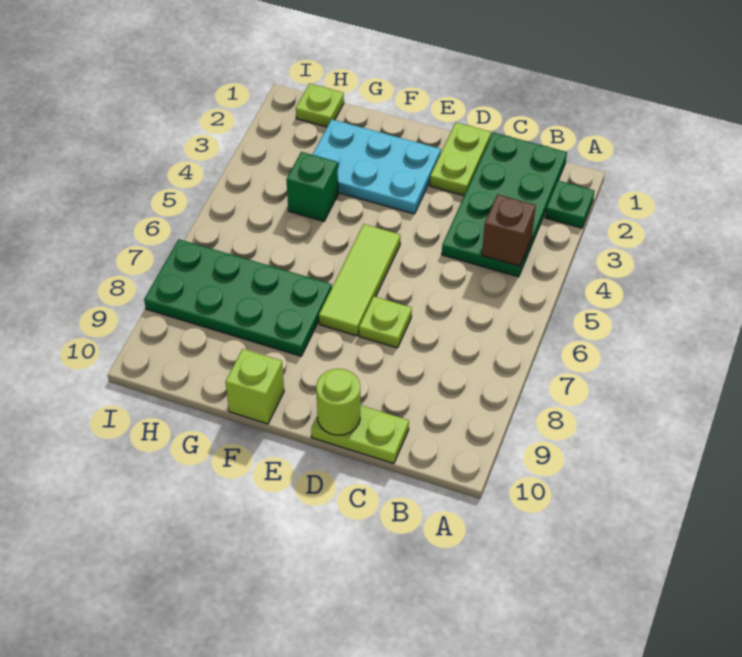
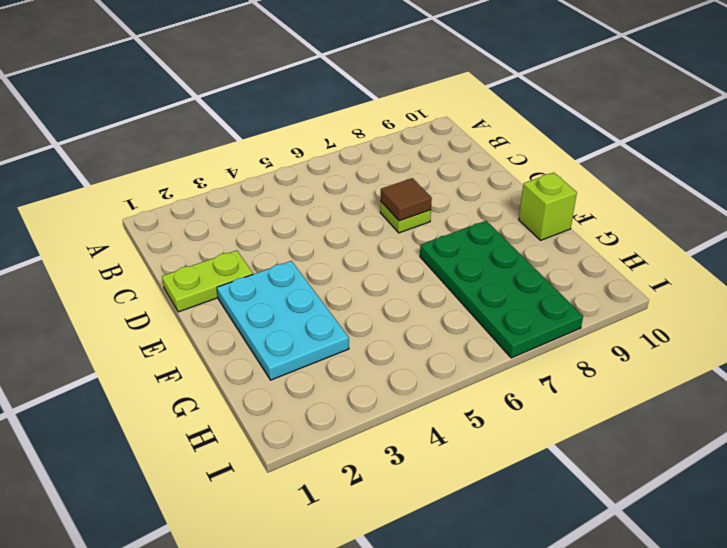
brown tile D7 level 2 -> none
none -> green plate A2 level 1
none -> green plate B1:C4 level 1
none -> lime plate C10:D10 level 1

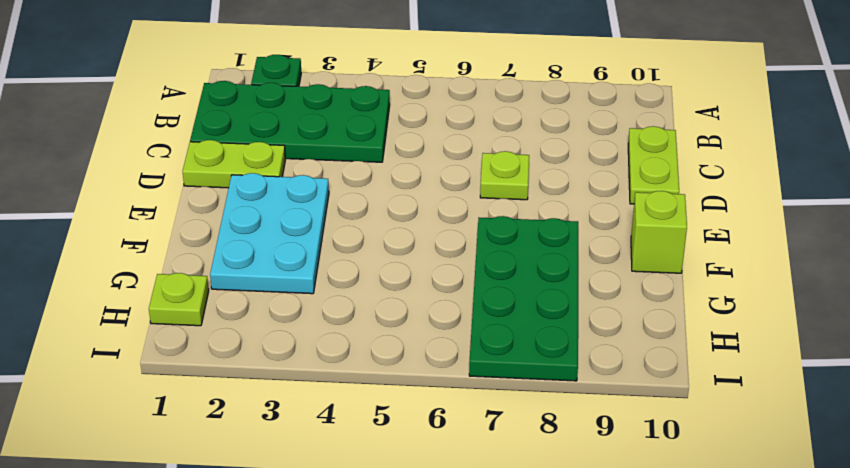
none -> lime tile E5:E7 level 1
none -> green brick G4 level 1
none -> brown brick B4 level 2

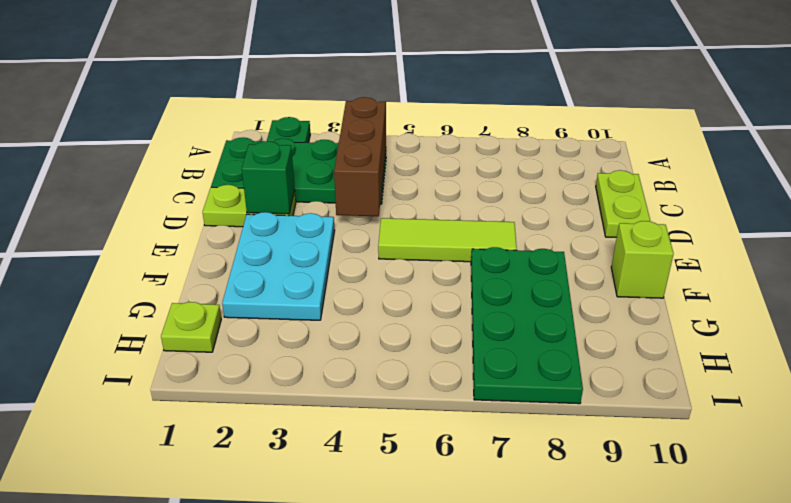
brown brick B4:D4 level 2 -> brown brick B4 level 2
green brick D2 level 2 -> green brick G4 level 1
none -> lime plate D7 level 1
none -> lime round brick D10 level 2

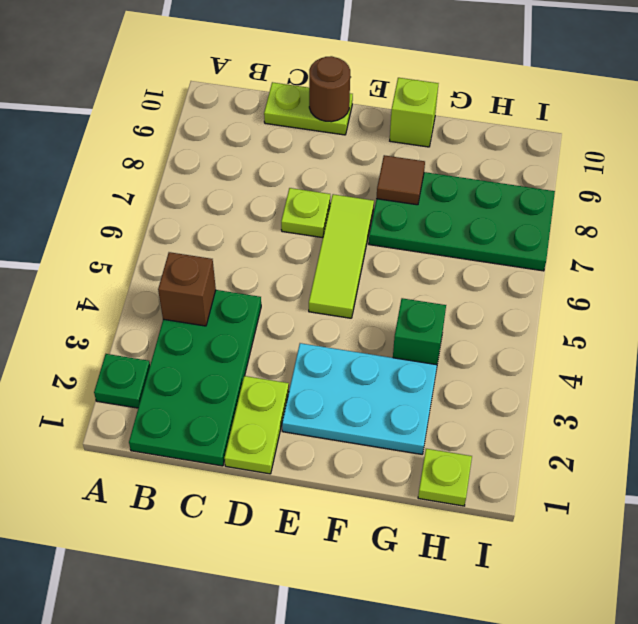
brown round brick D10 level 2 -> lime round brick D10 level 2
brown tile F8 level 2 -> none

